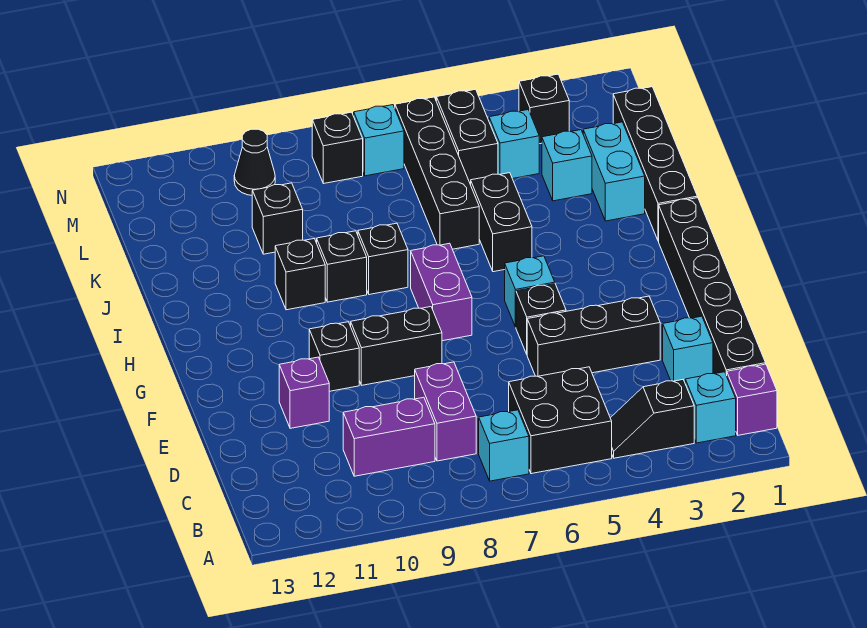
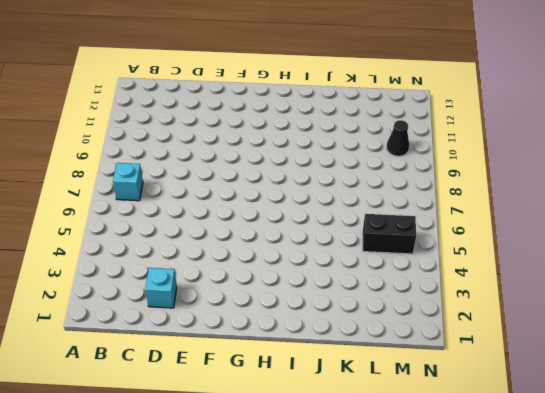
none -> purple brick B1 level 1
none -> cyan brick B2 level 1
none -> black slope B3:B4 level 1 top 3
none -> black brick B5:C6 level 1

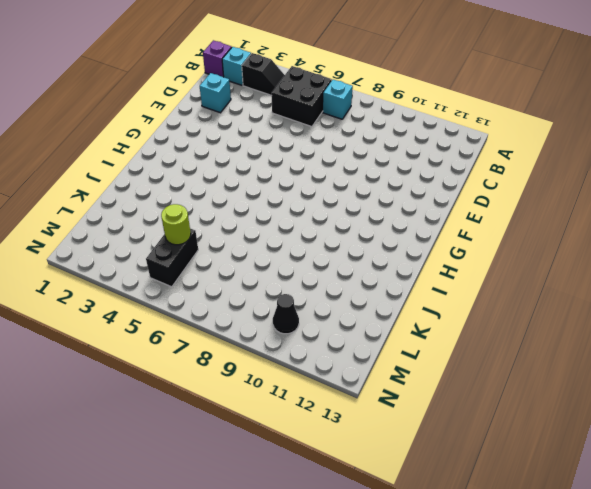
lime round brick L5 level 2 -> none
none -> black brick C1:H1 level 1
none -> purple brick C8:D8 level 1
none -> purple brick C9:C10 level 1
none -> black brick E3:E5 level 1

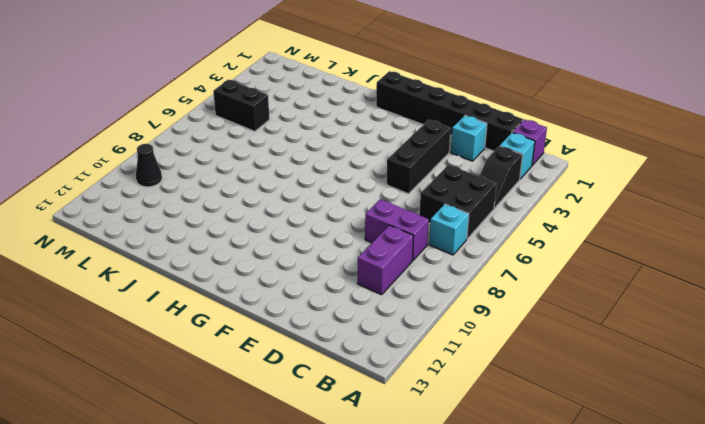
none -> purple brick E11 level 1
none -> black brick F5 level 1
none -> black brick F8:F9 level 1
none -> black brick F10 level 1

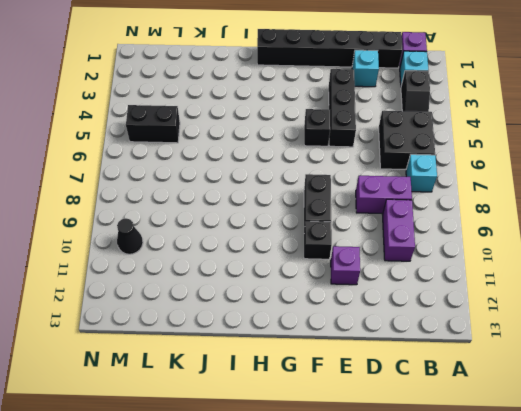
none -> cyan brick G5 level 1
none -> purple brick G7:H7 level 1
none -> black brick I1:L1 level 1
none -> black brick I5:J5 level 1

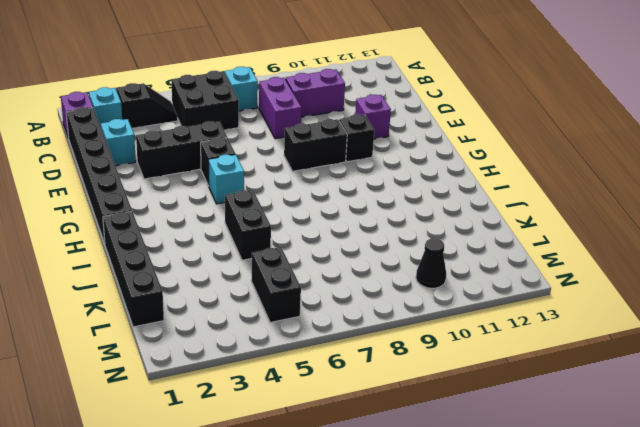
none -> purple brick G7:H7 level 1
none -> black brick I8 level 1
none -> black brick I9 level 1
none -> black brick I10 level 1

